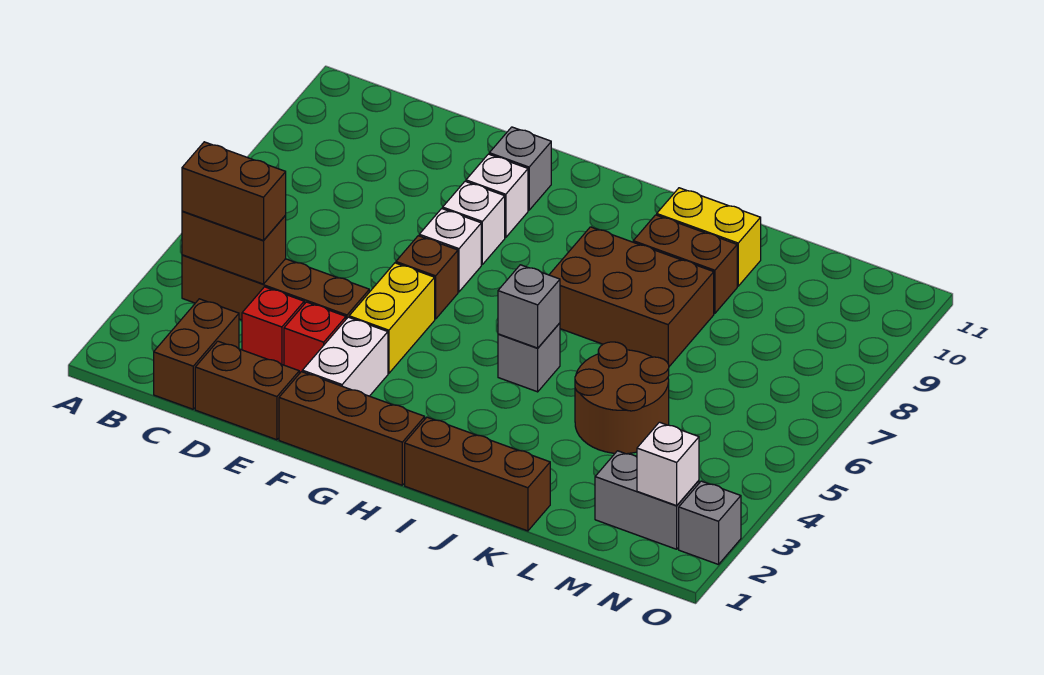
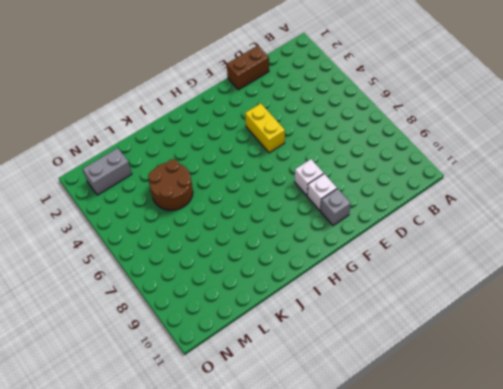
none -> brown brick B4:E4 level 1
none -> brown brick C1:C2 level 1
none -> red brick D3 level 1

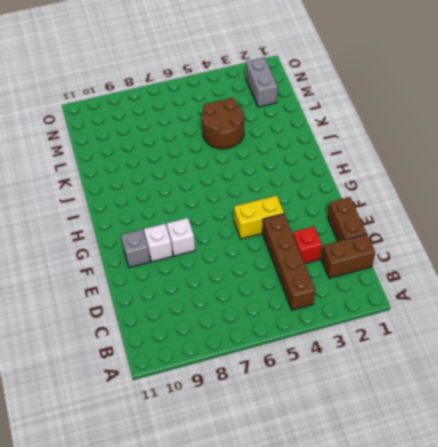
none -> red brick E3 level 1
none -> brown brick F1:H1 level 1
none -> white brick F2:F3 level 1

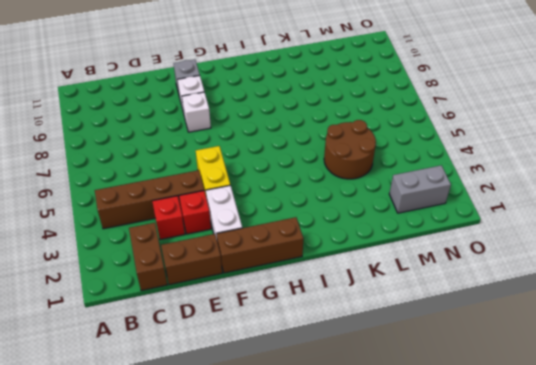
none -> brown brick F6 level 1
none -> white brick F7 level 1
none -> brown brick I1:K1 level 1

